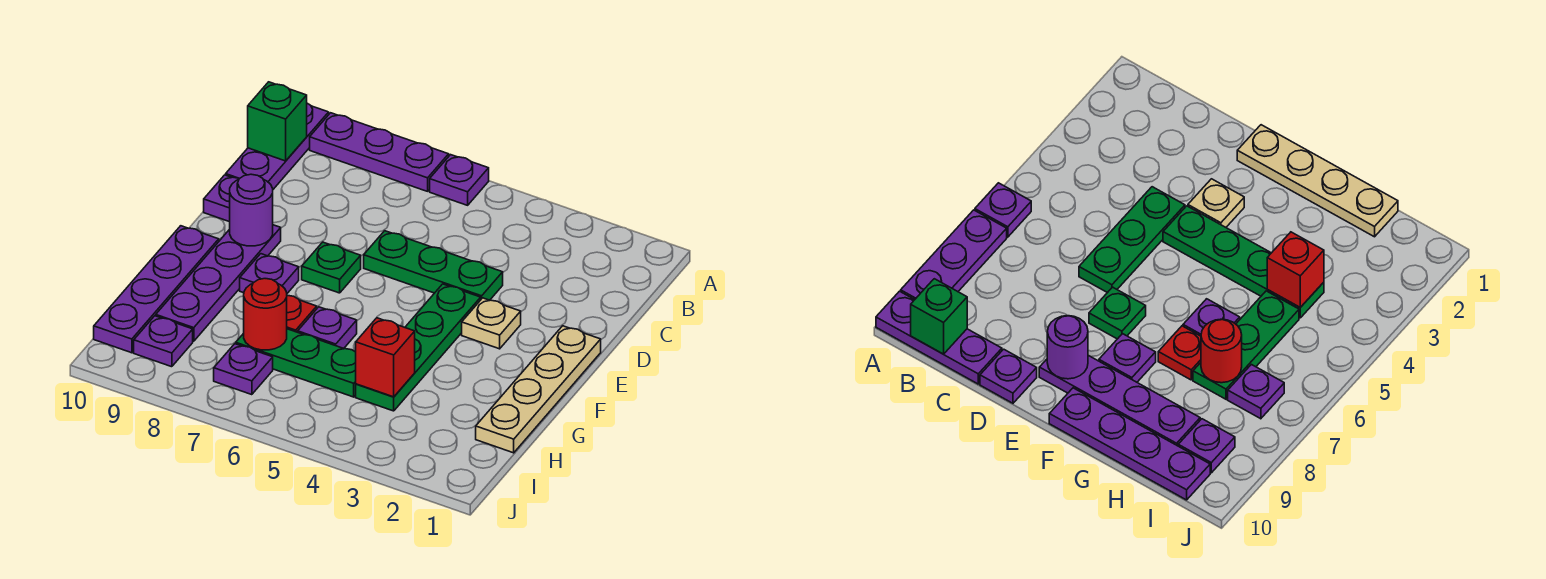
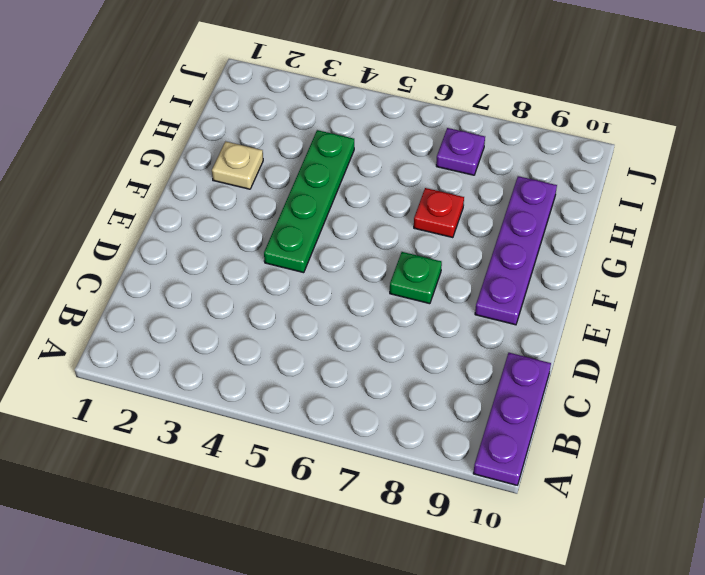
tan plate G2 level 1 -> tan plate E3 level 1
none -> purple plate A6 level 1
none -> purple plate A7:A9 level 1
none -> green plate D4:D6 level 1

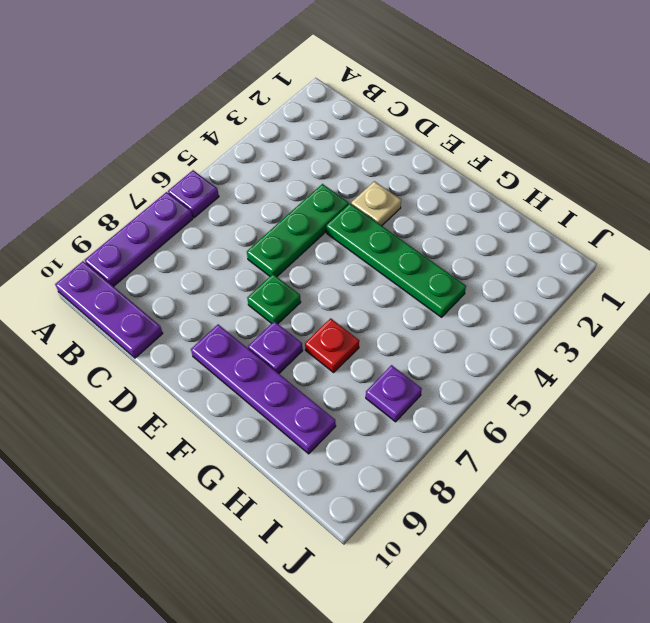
none -> purple plate D10 level 1
none -> tan plate E1:H1 level 1
none -> purple plate F10:I10 level 1

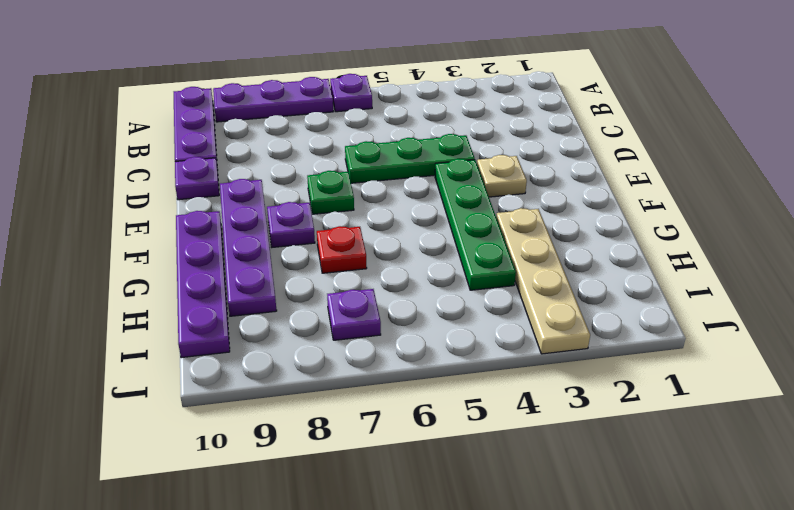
tan plate G3:J3 level 1 -> tan plate E1:H1 level 1
none -> purple plate G6 level 1
none -> green plate H5:H7 level 1
none -> purple plate I9 level 1

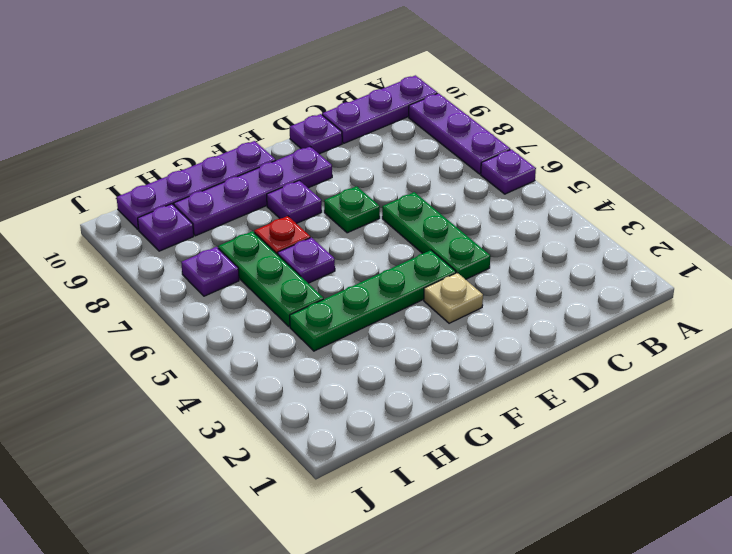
none -> tan plate E1:H1 level 1
none -> green brick B10 level 2
none -> purple round brick E9 level 2

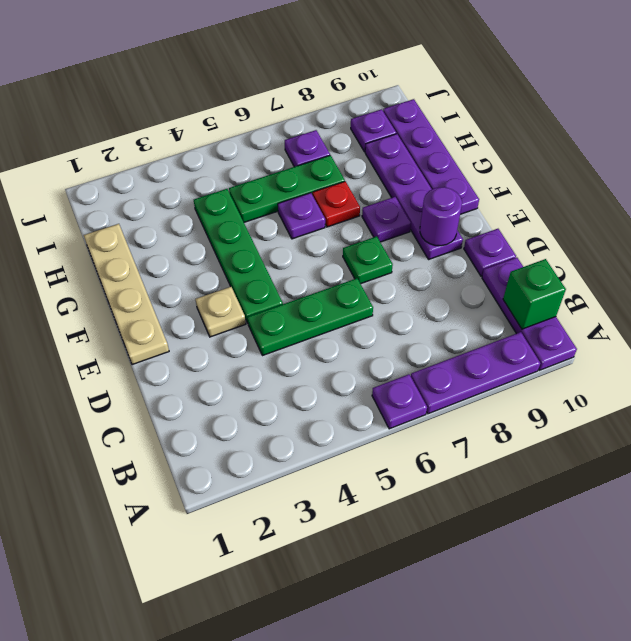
none -> red brick H4 level 2
none -> red round brick H7 level 2

